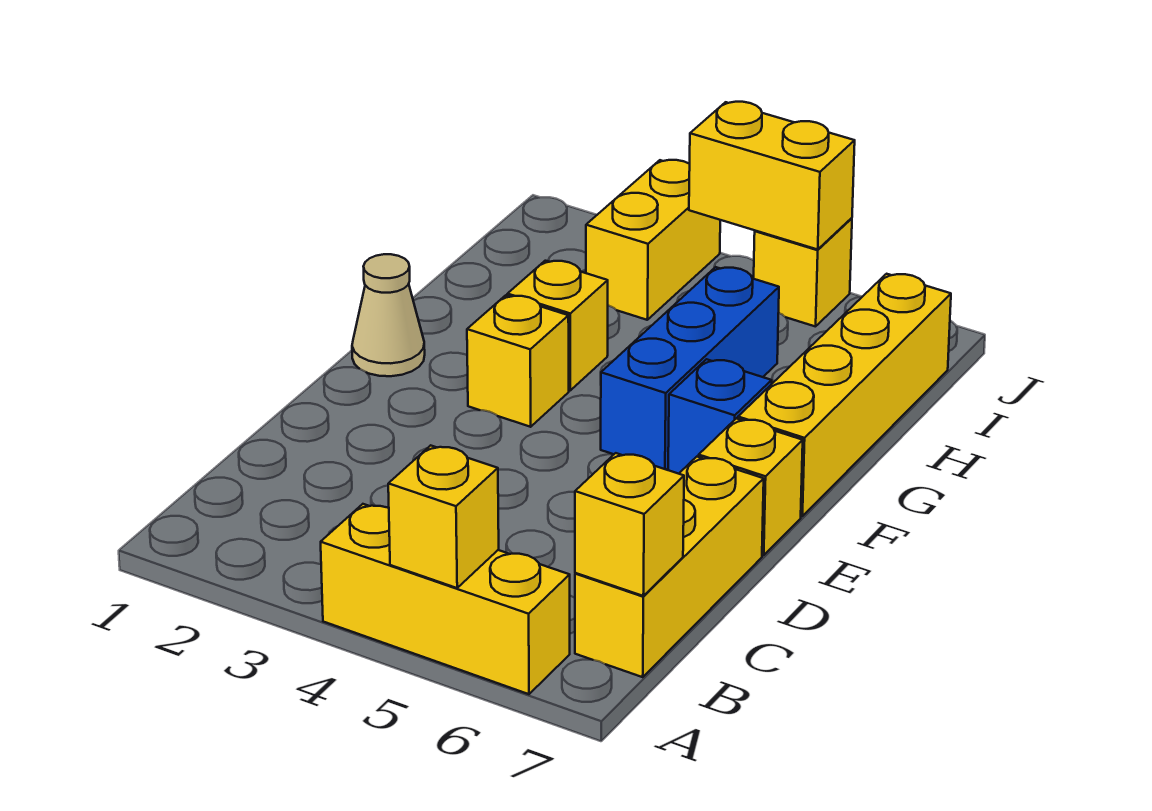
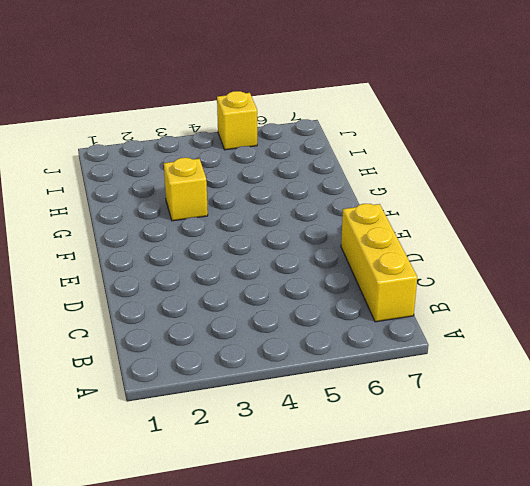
none -> yellow brick A4:A6 level 1
none -> yellow brick E7 level 1
none -> tan cone F1 level 1

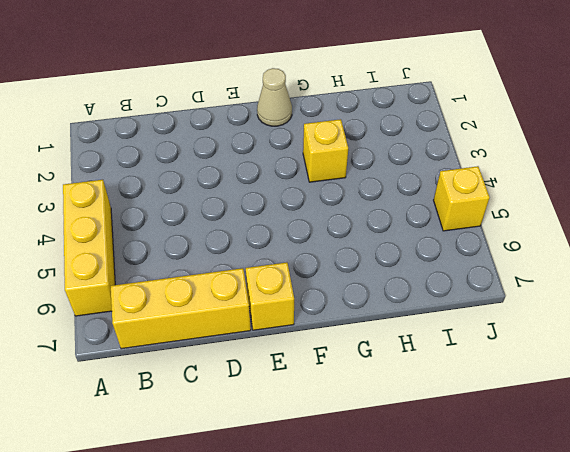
none -> yellow brick F3 level 1
none -> blue brick F5:H5 level 1
none -> blue brick F6 level 1

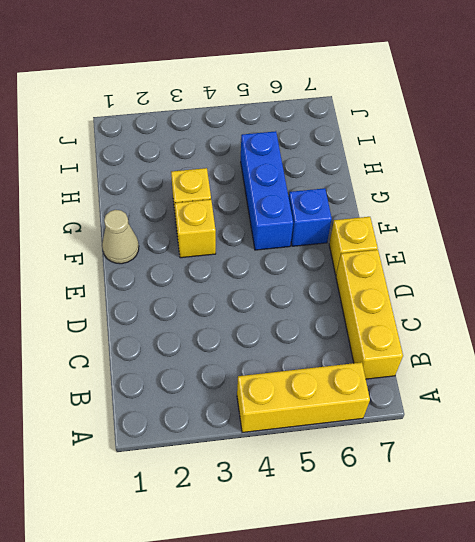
none -> yellow brick F7:I7 level 1
none -> yellow brick I3:J3 level 1
none -> yellow brick J5 level 1

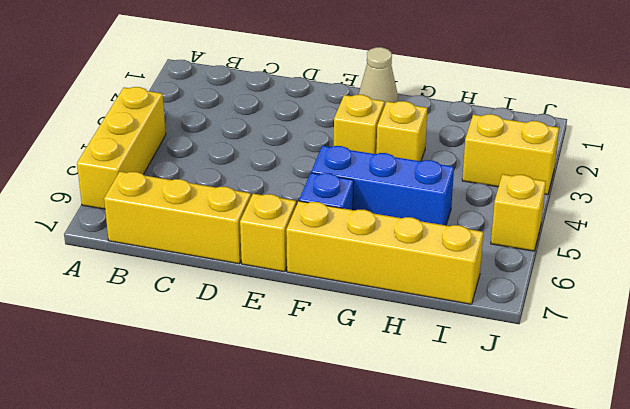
none -> yellow brick A5 level 2
none -> yellow brick B7 level 2
none -> yellow brick J4:J5 level 2

